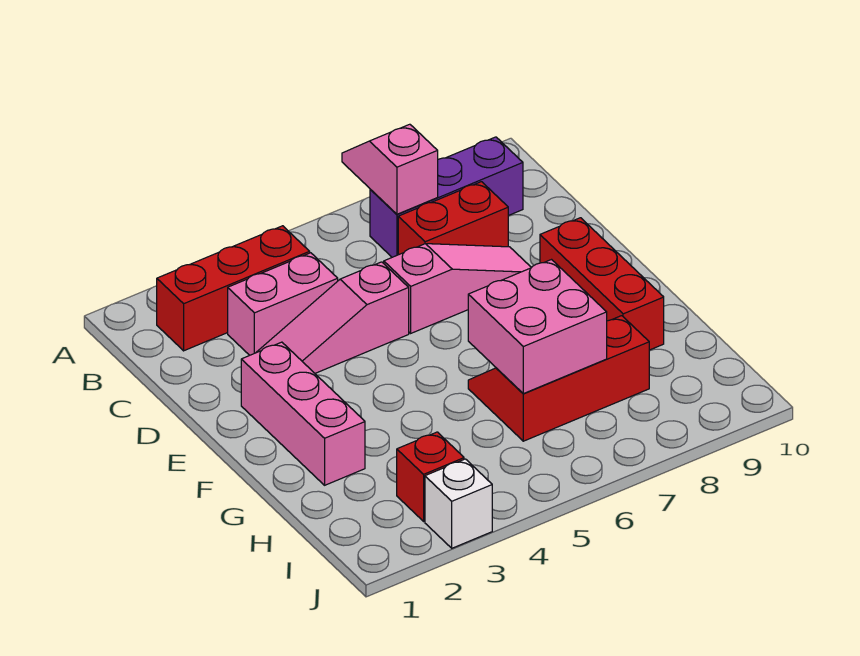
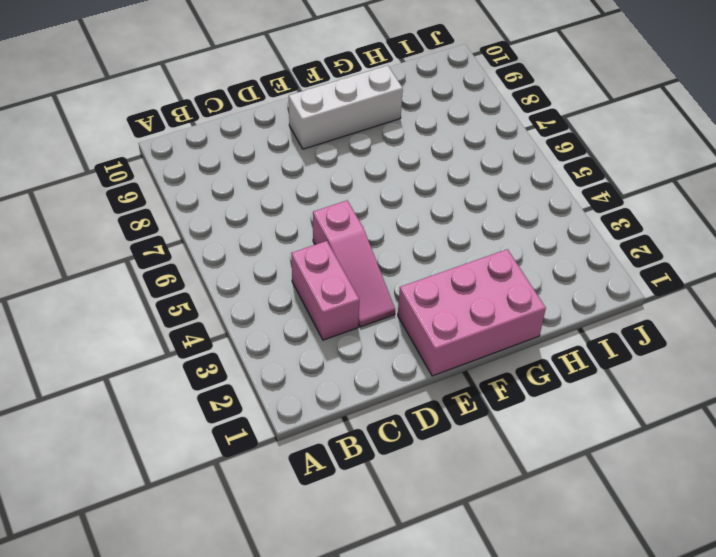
pink brick E1:G2 level 1 -> pink brick E2:G2 level 1
white brick E9:G9 level 1 -> red brick E9:G9 level 1
none -> red brick B2:B4 level 1
none -> purple brick B7:B9 level 1
none -> red brick C7:C8 level 1

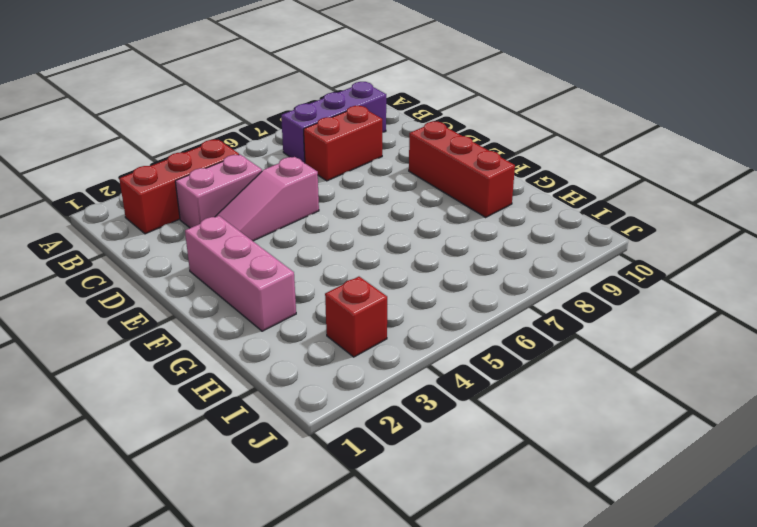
none -> pink slope D6:D8 level 1 top 6
none -> red slope G6:H8 level 1 top H
none -> white brick J3 level 1

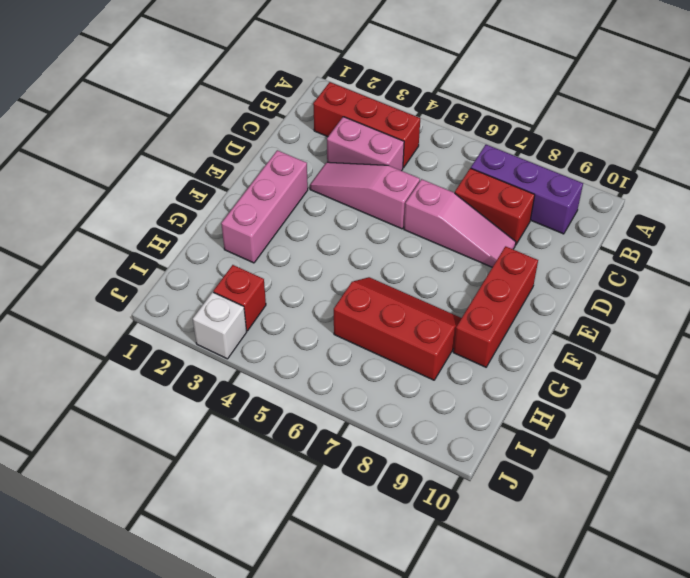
none -> pink slope A7:B7 level 2 top B
none -> pink brick G6:H7 level 2

